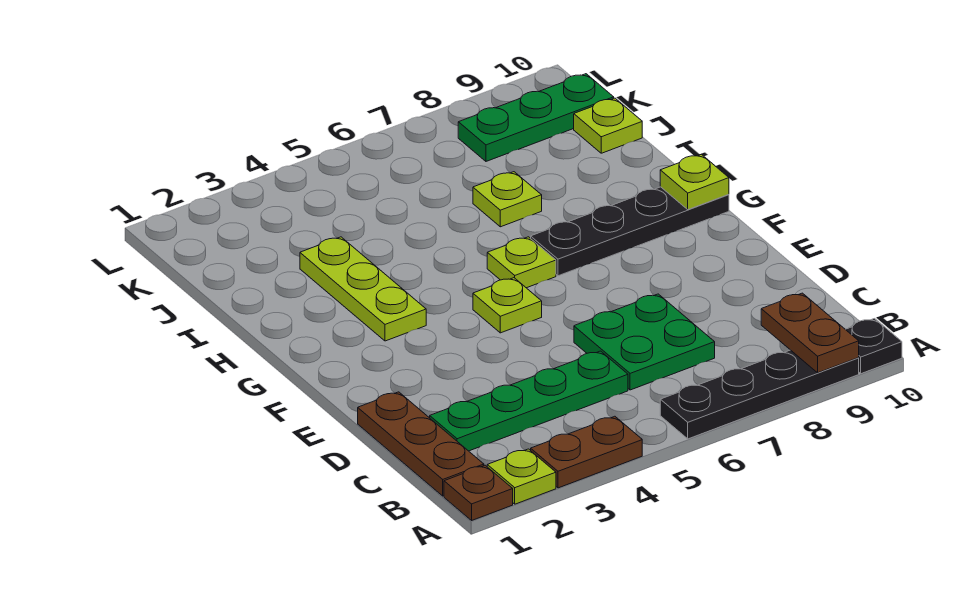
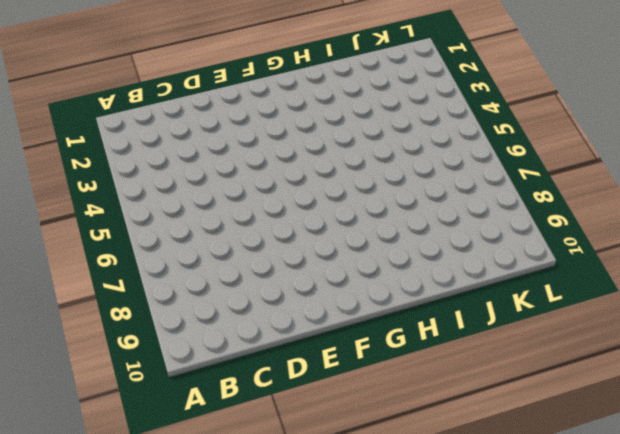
none -> brown plate A1 level 1
none -> lime plate A2 level 1
none -> brown plate A3:A4 level 1

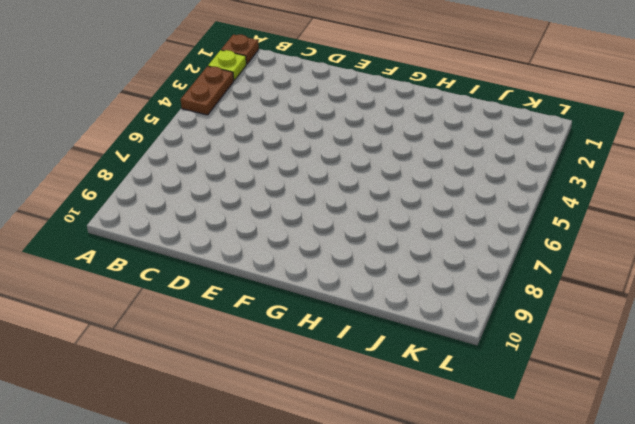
none -> black plate A6:A9 level 1
none -> black plate A10 level 1
none -> brown plate B1:D1 level 1

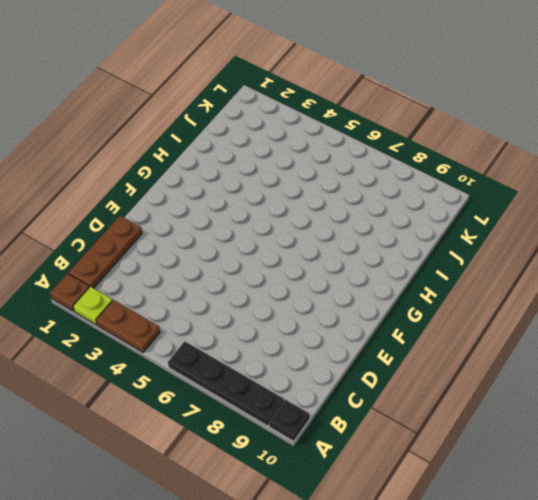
none -> green plate C2:C5 level 1
none -> green plate C6:D7 level 1
none -> lime plate F5 level 1

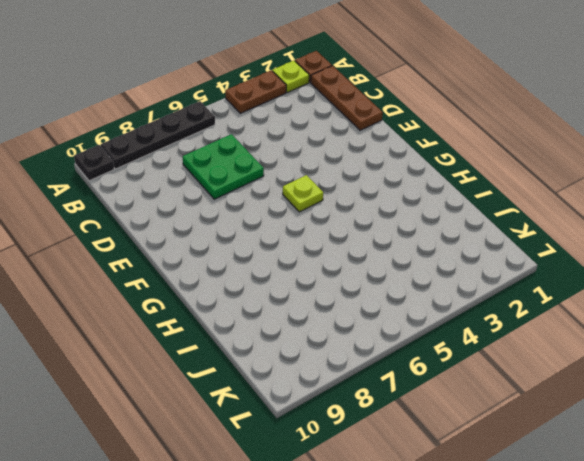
none -> green plate C2:C5 level 1
none -> lime plate G3:I3 level 1
none -> lime plate G6 level 1

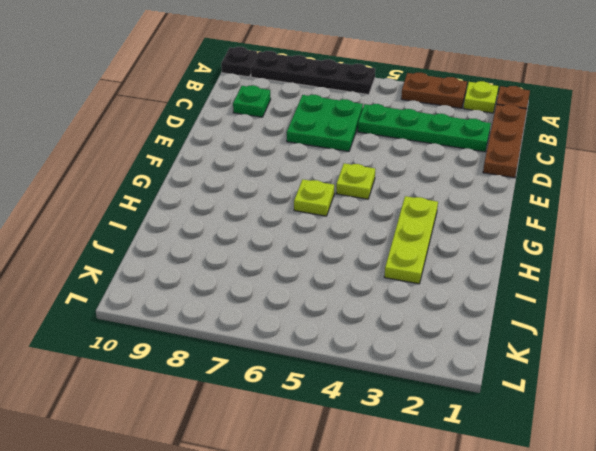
green plate C9 level 1 -> none
none -> black plate G7:G10 level 1
none -> lime plate I7 level 1
none -> lime plate J10 level 1

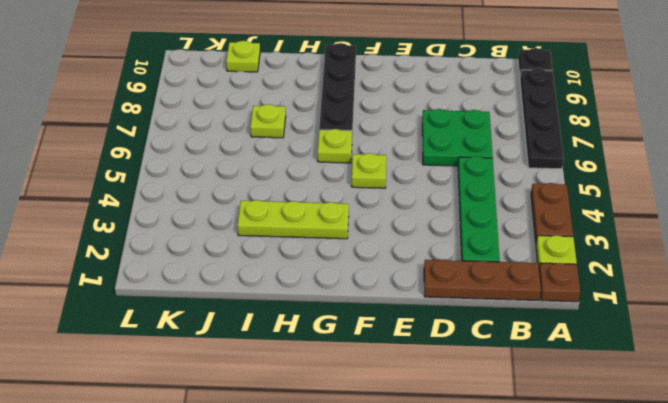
none -> green plate K8:K10 level 1
none -> brown plate A9:B9 level 2
none -> lime plate G10 level 2

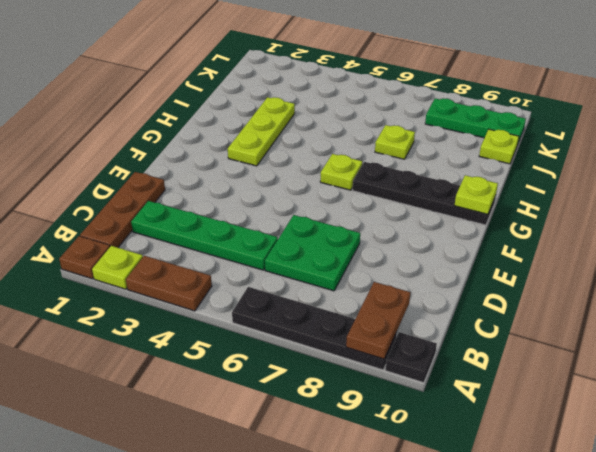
none -> lime plate F5 level 1

